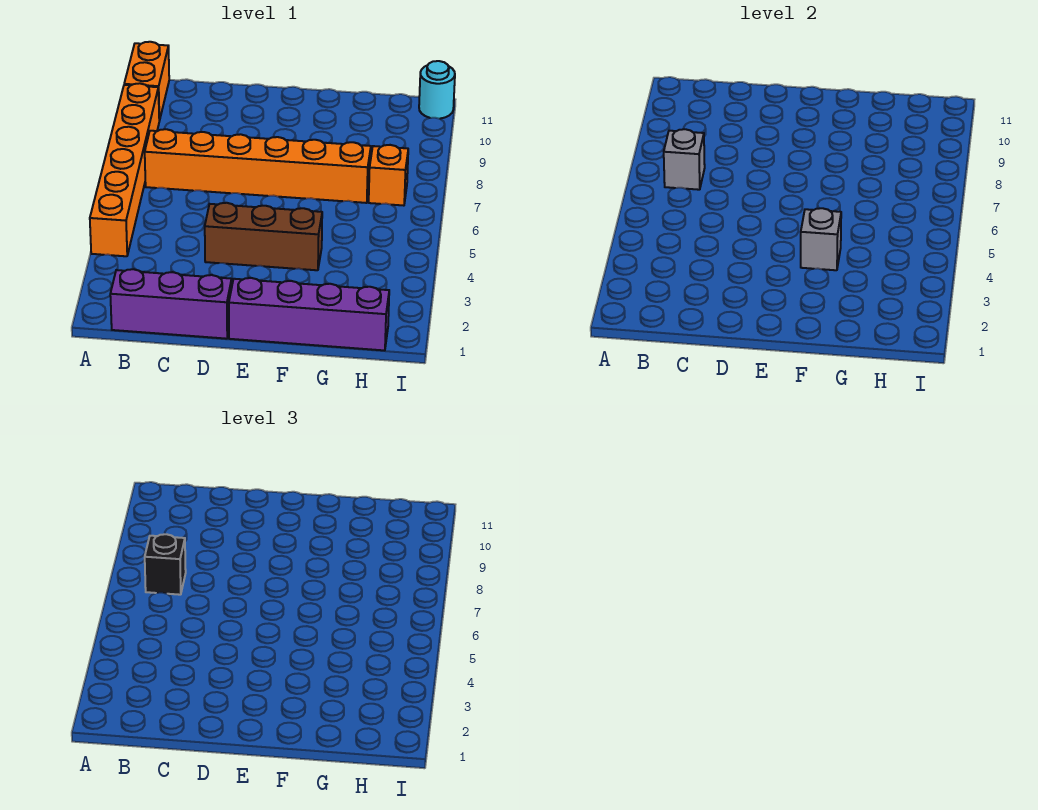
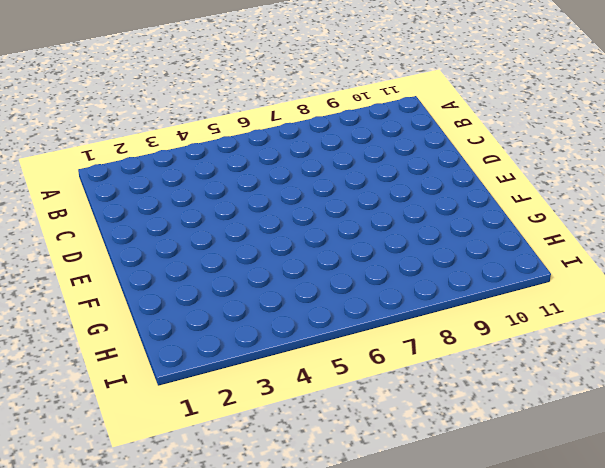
none -> orange brick A4:A9 level 1
none -> orange brick A10:A11 level 1

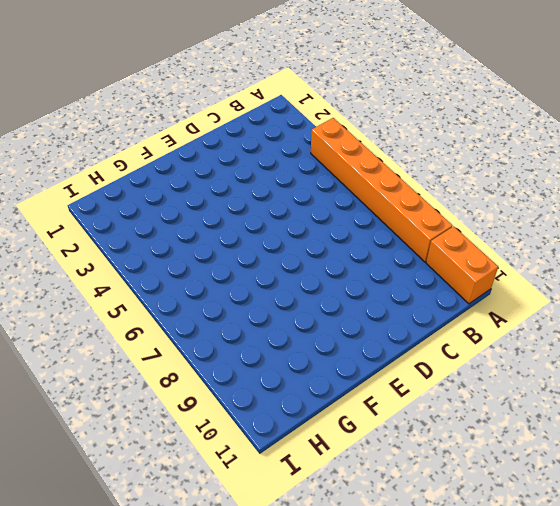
none -> purple brick B1:D1 level 1
none -> orange brick B7:G7 level 1

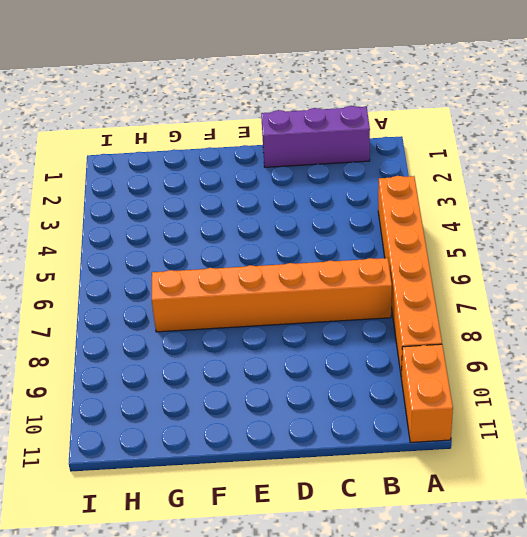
none -> brown brick D4:F4 level 1
none -> purple brick E1:H1 level 1

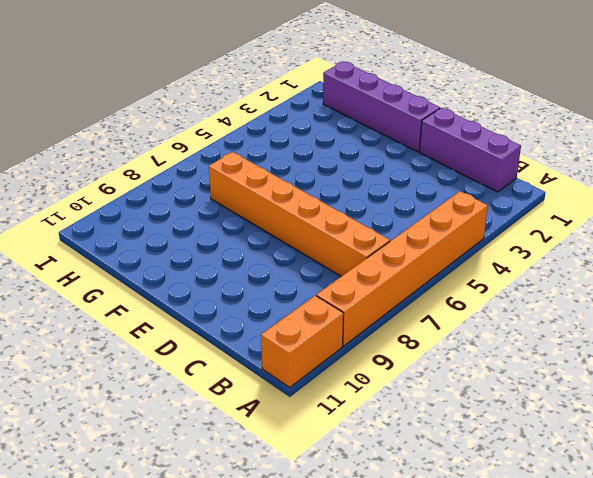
none -> brown brick D4:F4 level 1
none -> orange brick H7 level 1

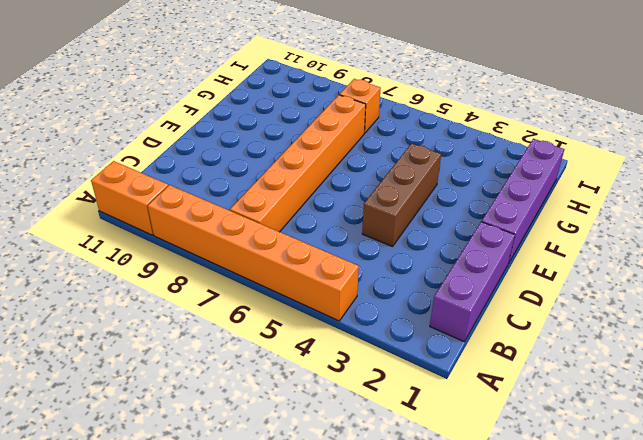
none -> cyan round brick I11 level 1
none -> grey brick B7 level 2

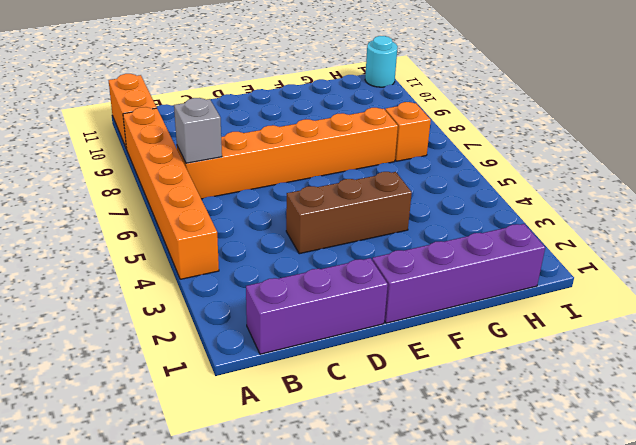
none -> grey brick F4 level 2
none -> black brick B7 level 3

